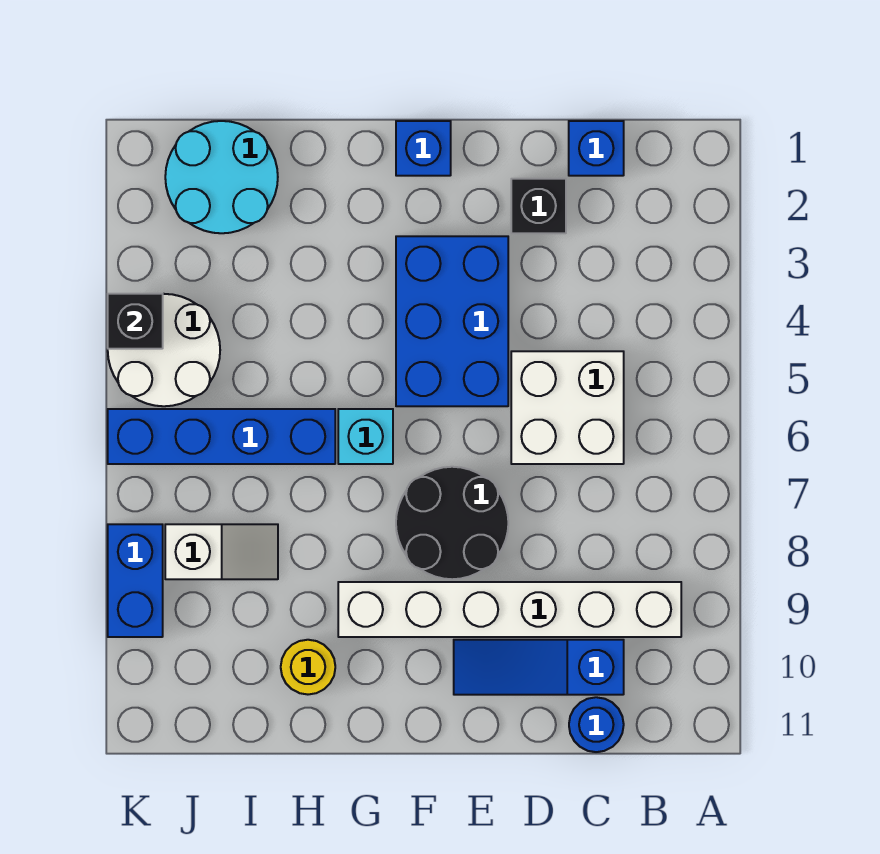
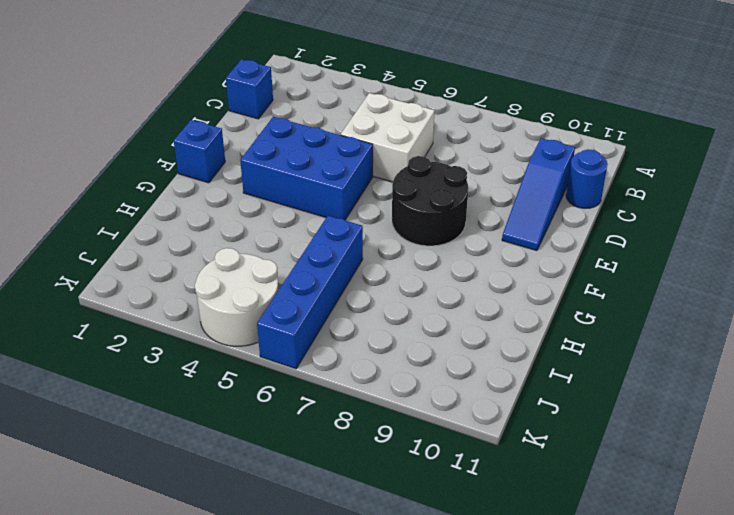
none -> white brick B9:G9 level 1
none -> black brick D2 level 1
none -> cyan brick G6 level 1

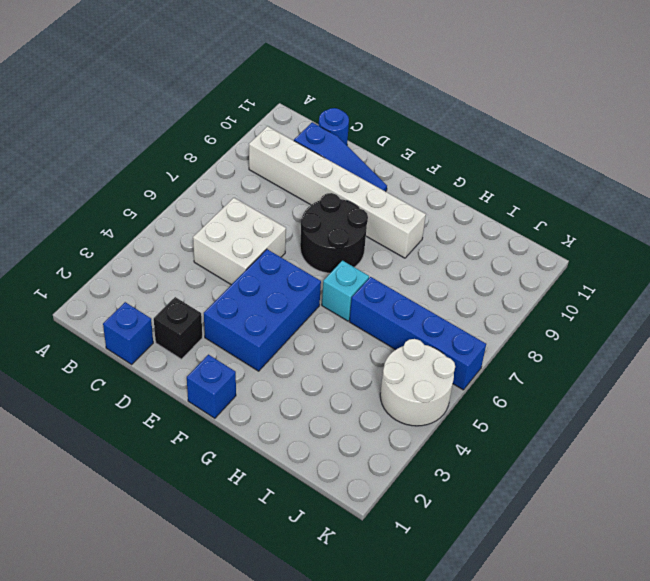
none -> yellow round brick H10 level 1
none -> cyan round brick I1:J2 level 1
none -> white slope I8:J8 level 1 top J

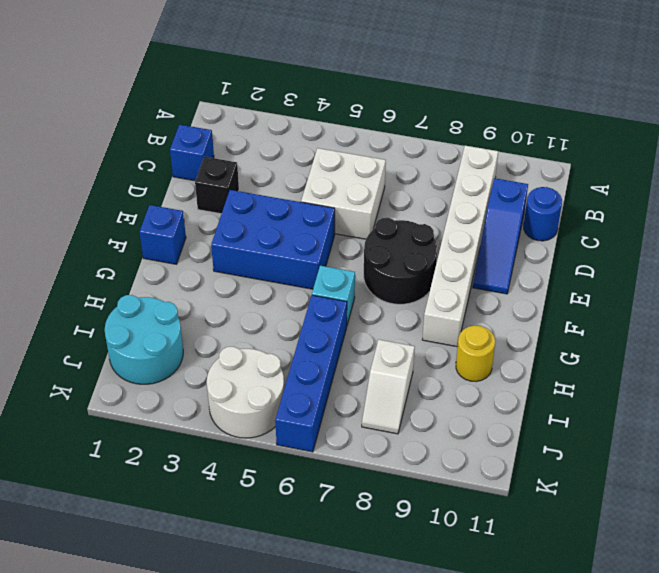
white slope I8:J8 level 1 top I -> white slope I8:J8 level 1 top J
none -> blue brick K8:K9 level 1
none -> black brick K4 level 2

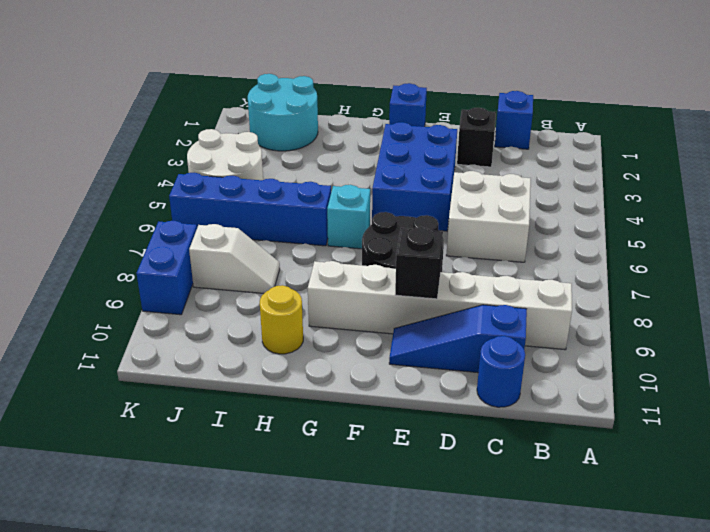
black brick E9 level 2 -> black brick K4 level 2

